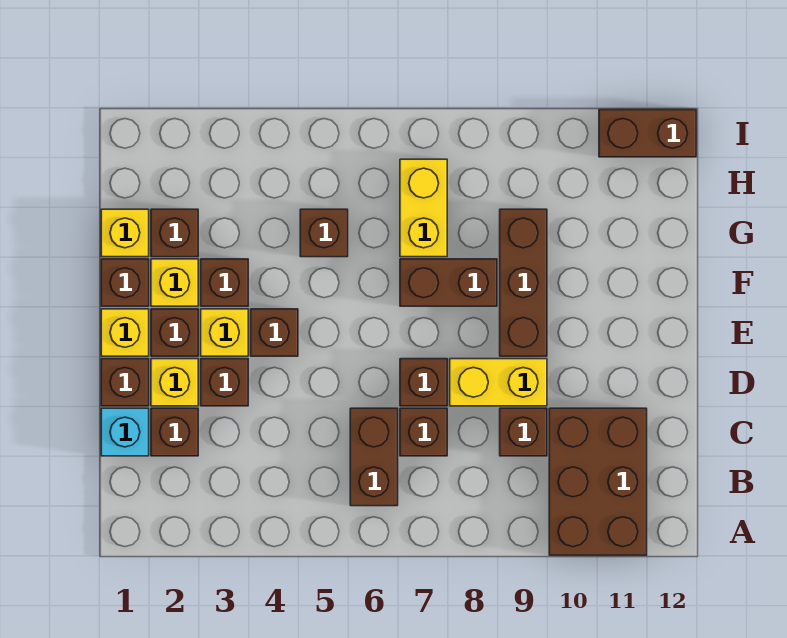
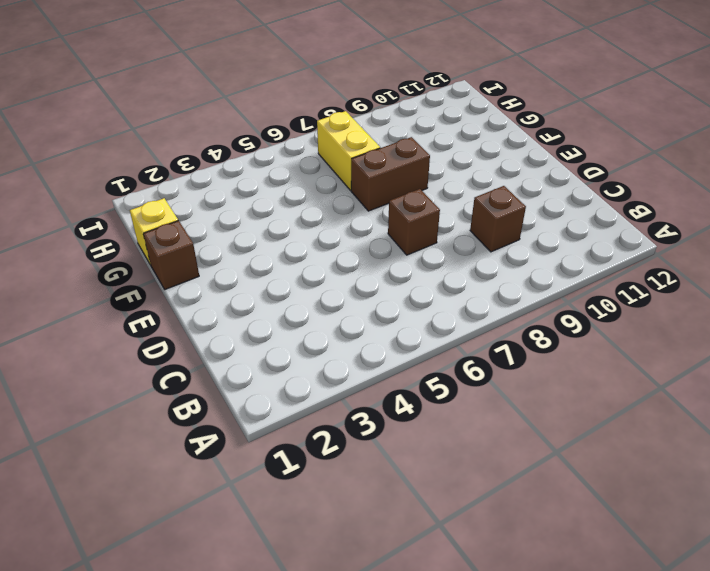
none -> brown brick A10:C11 level 1
none -> brown brick B6:C6 level 1
none -> cyan brick C1 level 1

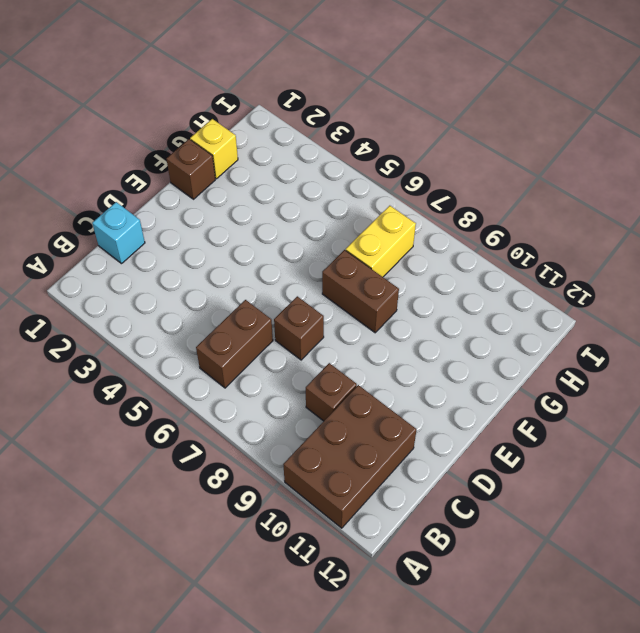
none -> brown brick C2 level 1
none -> brown brick C7 level 1
none -> brown brick D1 level 1

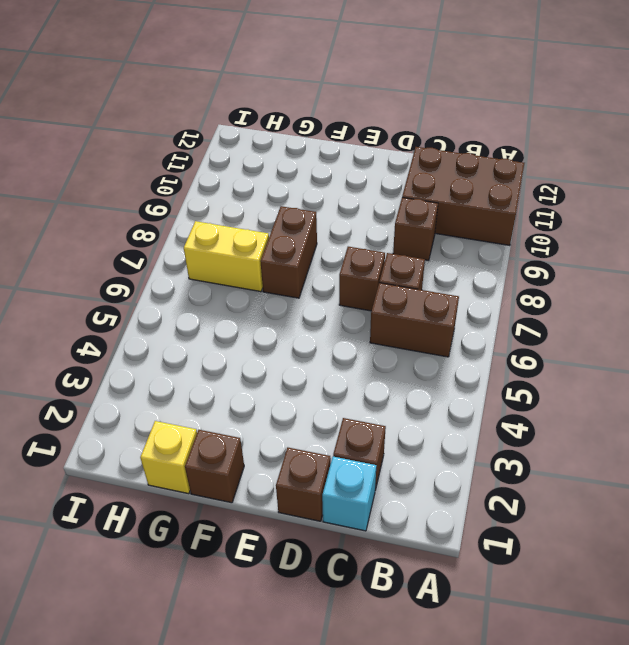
none -> yellow brick D2 level 1
none -> brown brick D3 level 1
none -> yellow brick D8:D9 level 1

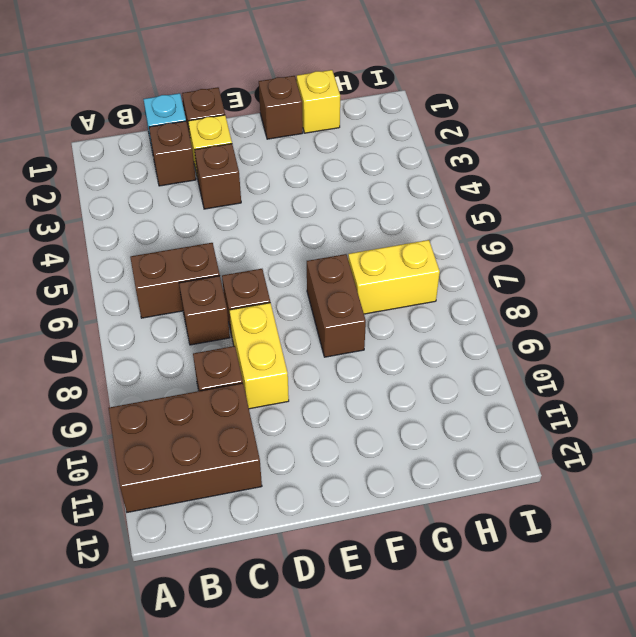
none -> yellow brick E1 level 1
none -> brown brick E2 level 1
none -> yellow brick E3 level 1

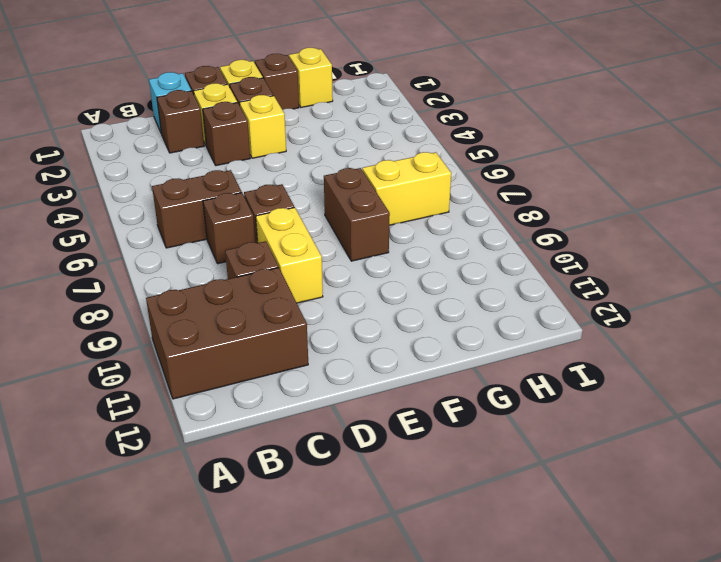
none -> brown brick E4 level 1
none -> brown brick E9:G9 level 1
none -> yellow brick F2 level 1

